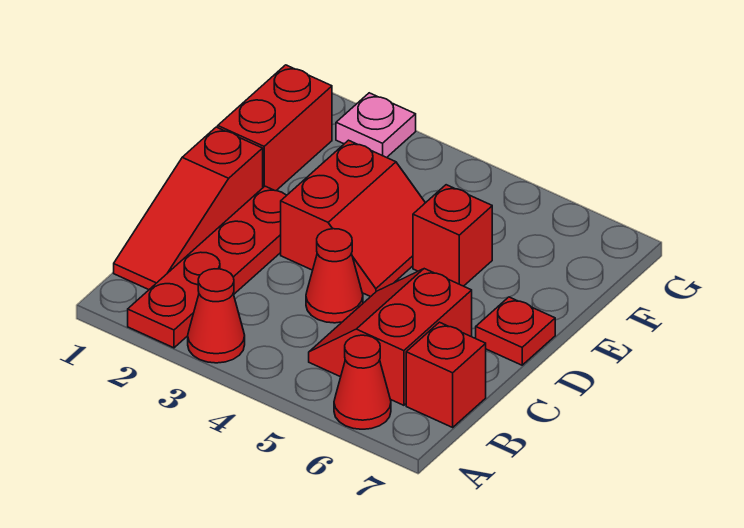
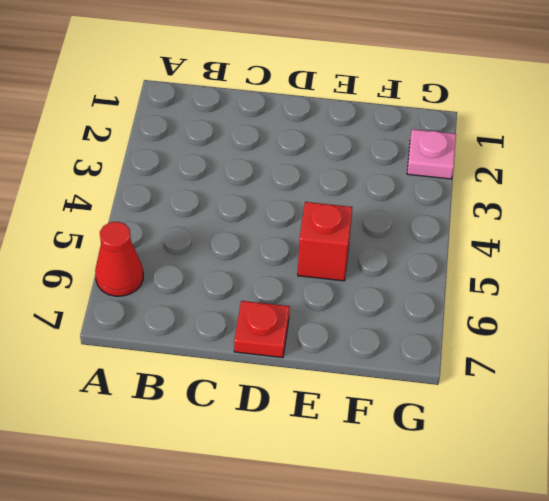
none -> red plate A2:D2 level 1
none -> red cone A3 level 1
none -> red slope B1:D1 level 1 top D

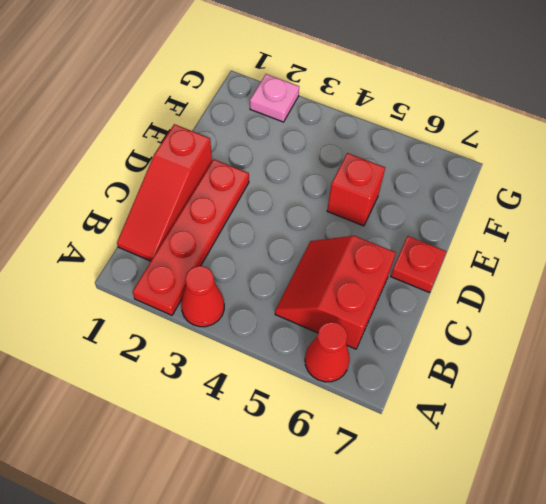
none -> red brick B7 level 1
none -> red cone C4 level 1
none -> red slope D3:E4 level 1 top 3

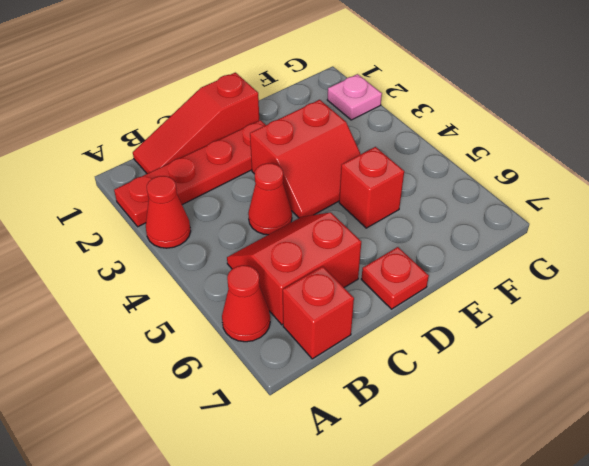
none -> red brick E1:F1 level 1

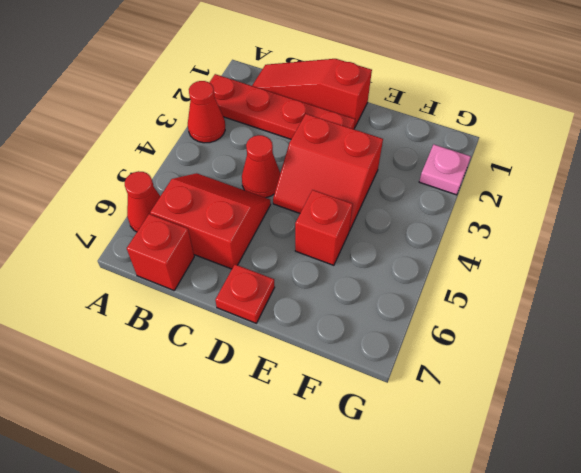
none -> red brick E1:F1 level 1

